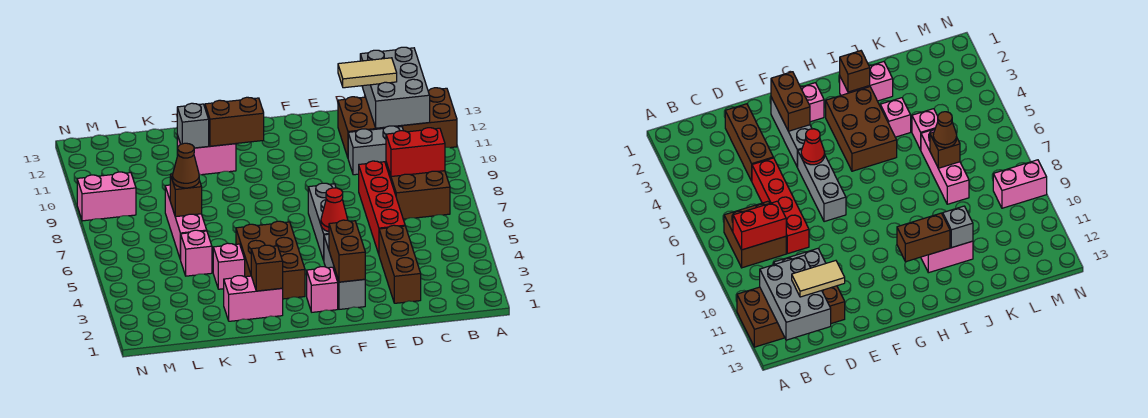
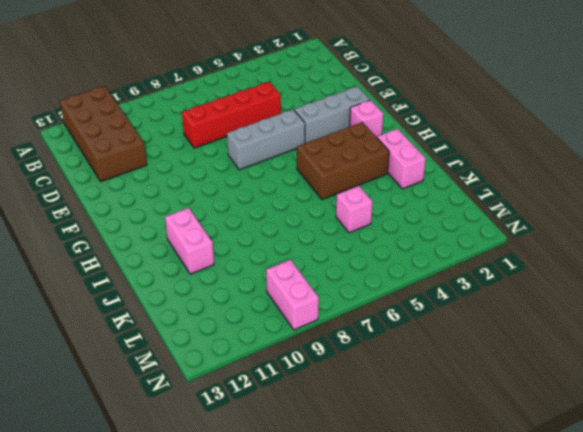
none -> brown brick B7:C8 level 1
none -> grey brick C10:D10 level 1
none -> brown brick D2:D4 level 1

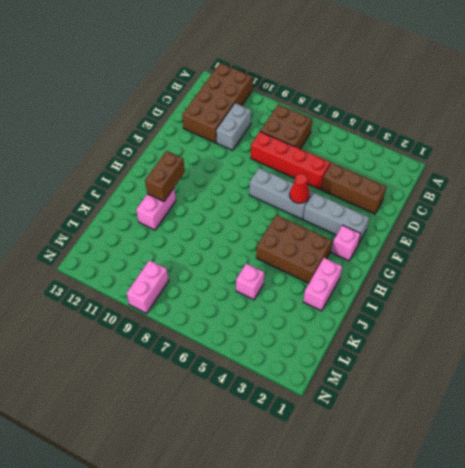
none -> pink brick J4 level 1
none -> pink brick K6:K8 level 1
none -> red brick B8:C8 level 2

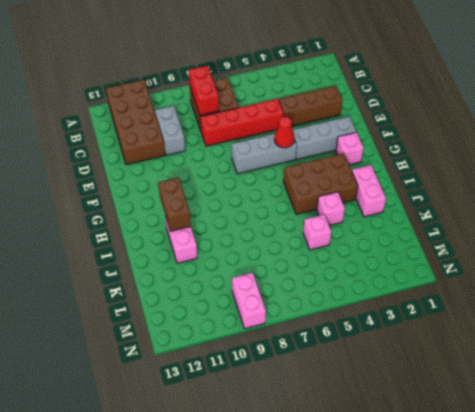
none -> pink brick K6:K8 level 1
none -> grey brick B11:C13 level 2
none -> brown brick F2:F3 level 2

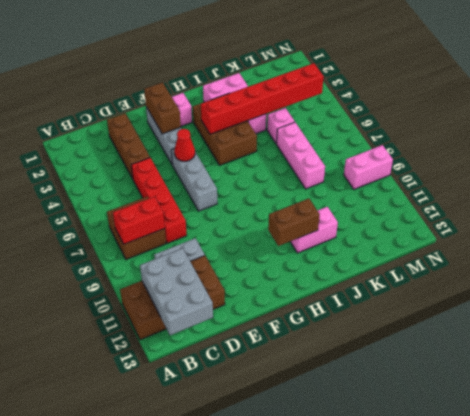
red brick H4:M4 level 2 -> none
none -> brown brick I2 level 2
none -> grey brick J11 level 2
none -> brown brick K7 level 2

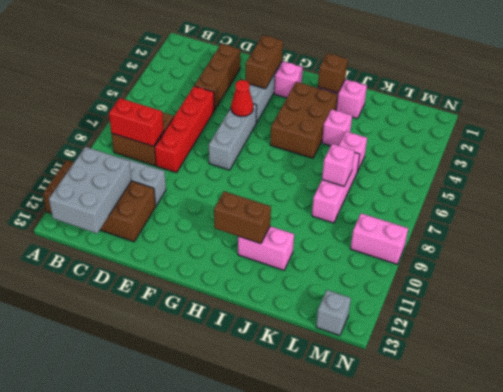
pink brick K7 level 2 -> brown brick K7 level 2
grey brick M13 level 1 -> grey brick J11 level 2
none -> tan tile C12:D12 level 3
none -> brown cone K7 level 3

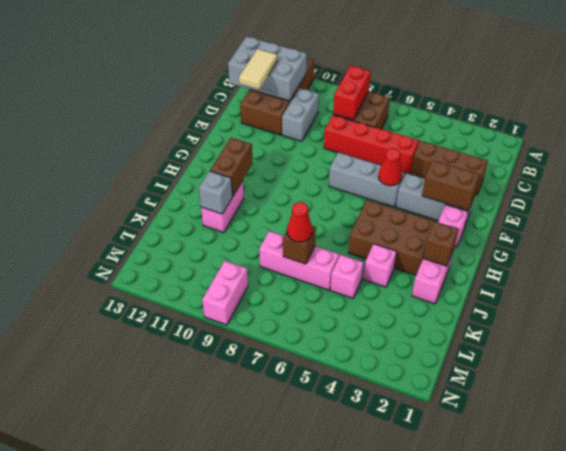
red cone K7 level 3 -> brown cone K7 level 3

